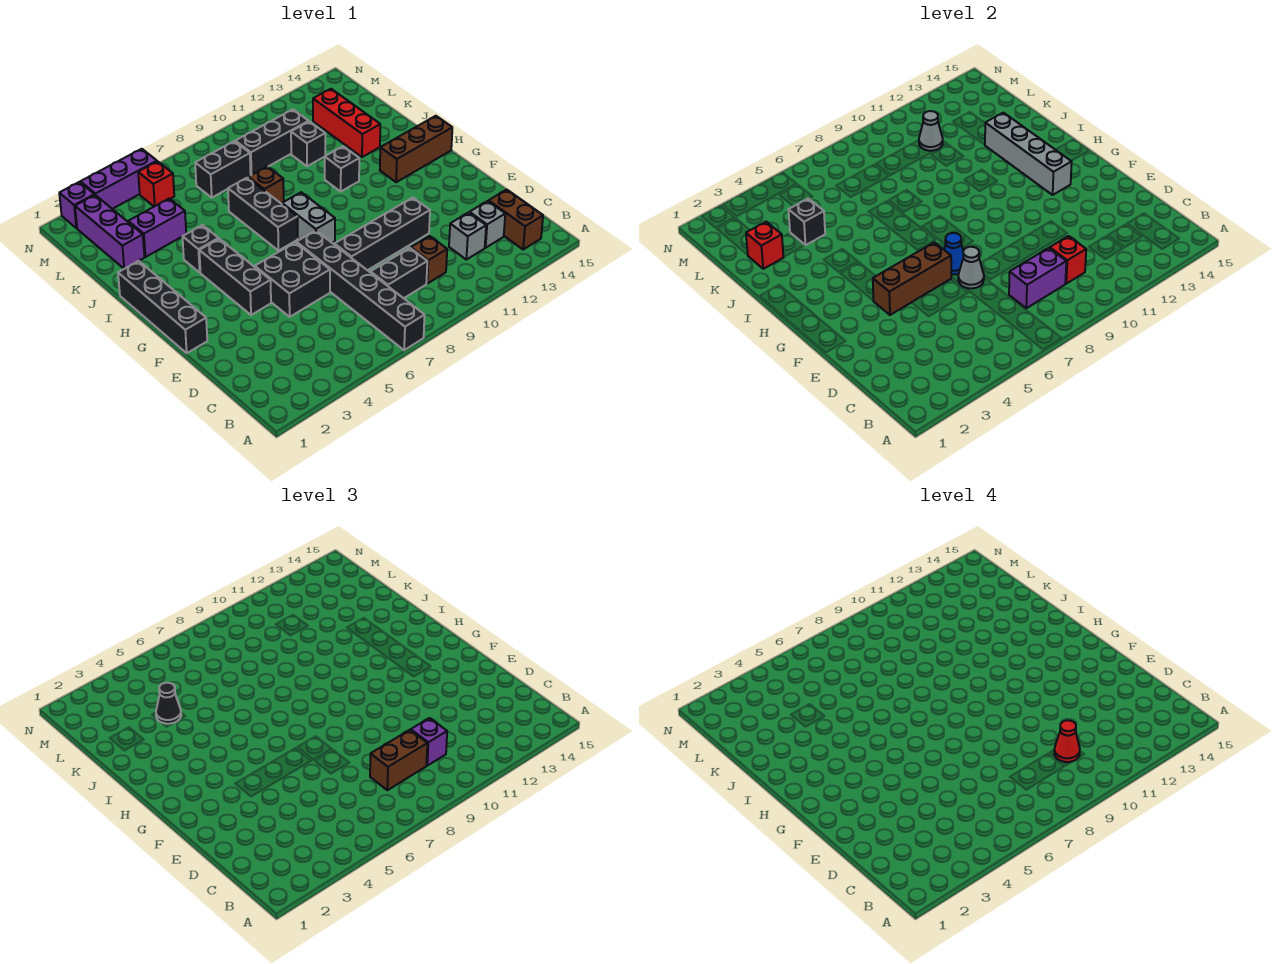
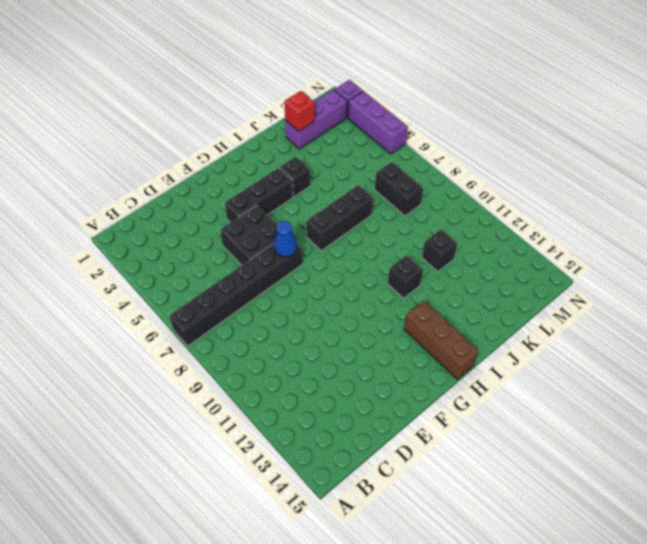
none -> brown brick B14:C14 level 1
none -> black brick C8:C9 level 1
none -> brown brick C10 level 1
none -> grey brick C12 level 1

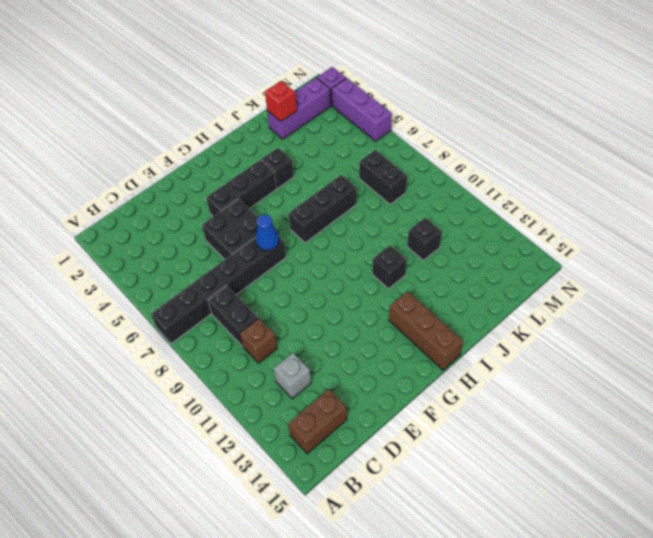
none -> grey brick C13 level 1
none -> black brick E8:E11 level 1
none -> black brick F1:I1 level 1
none -> grey brick G8:H8 level 1

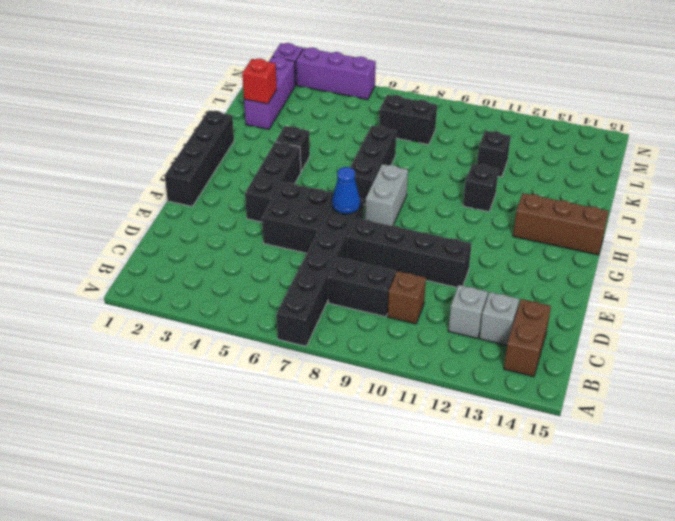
none -> brown brick J8 level 1
none -> red brick J13:L13 level 1
none -> purple brick K3:K4 level 1
none -> black brick L9:L11 level 1

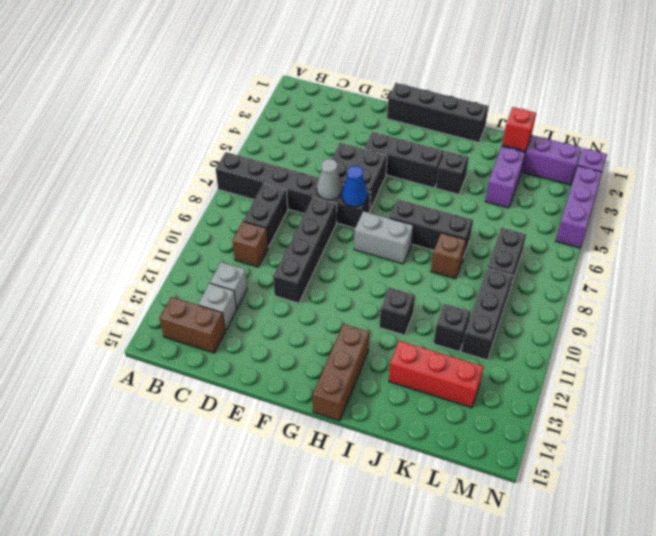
none -> red brick M5 level 1
none -> purple brick C8:C9 level 2
none -> red brick C10 level 2
none -> brown brick F4:F6 level 2

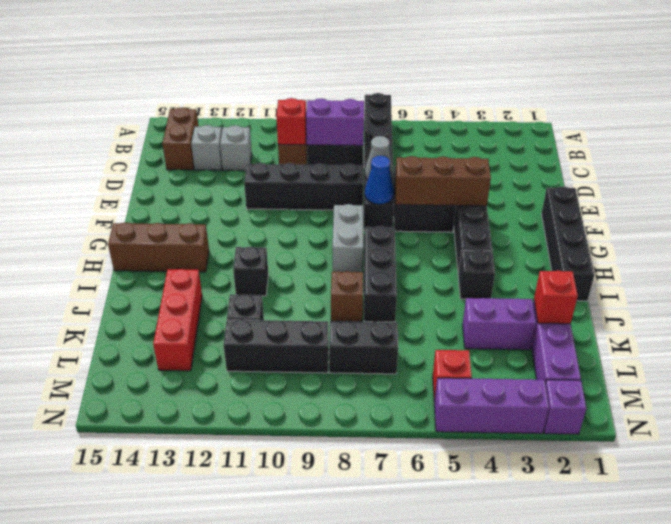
none -> grey brick G13:J13 level 2
none -> black brick K4 level 2
none -> grey cone L11 level 2
none -> brown brick C8:C9 level 3

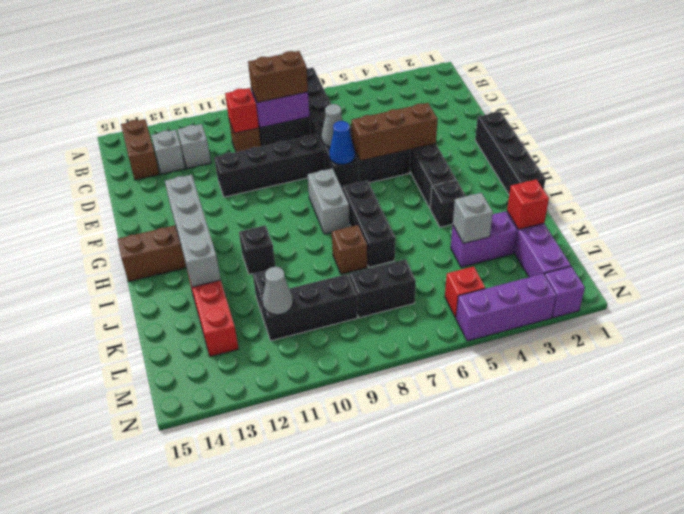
grey brick K4 level 2 -> black brick K4 level 2
none -> purple brick C10 level 3
none -> black cone K4 level 3
none -> red cone C10 level 4

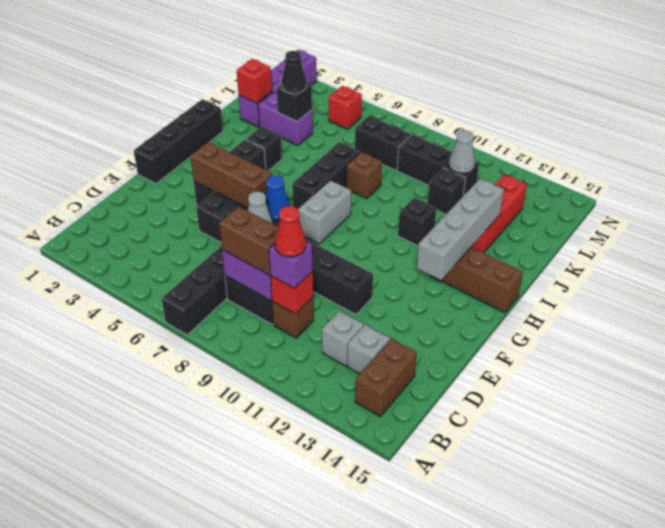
none -> purple brick N3:N5 level 1

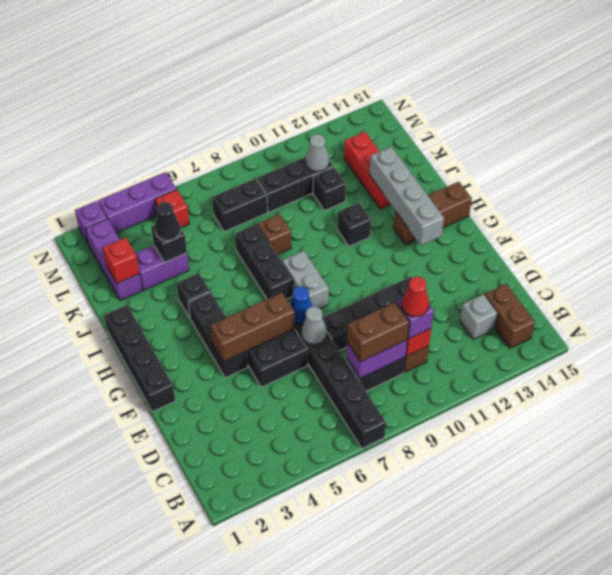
none -> grey brick C12 level 1

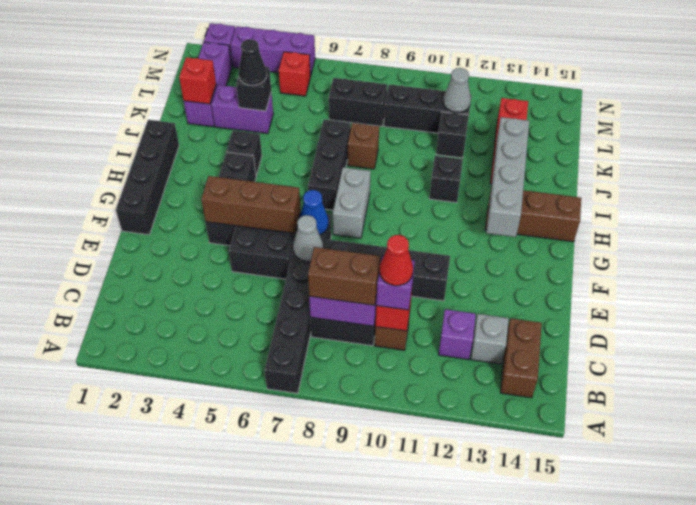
purple brick C12 level 1 -> grey brick C12 level 1

